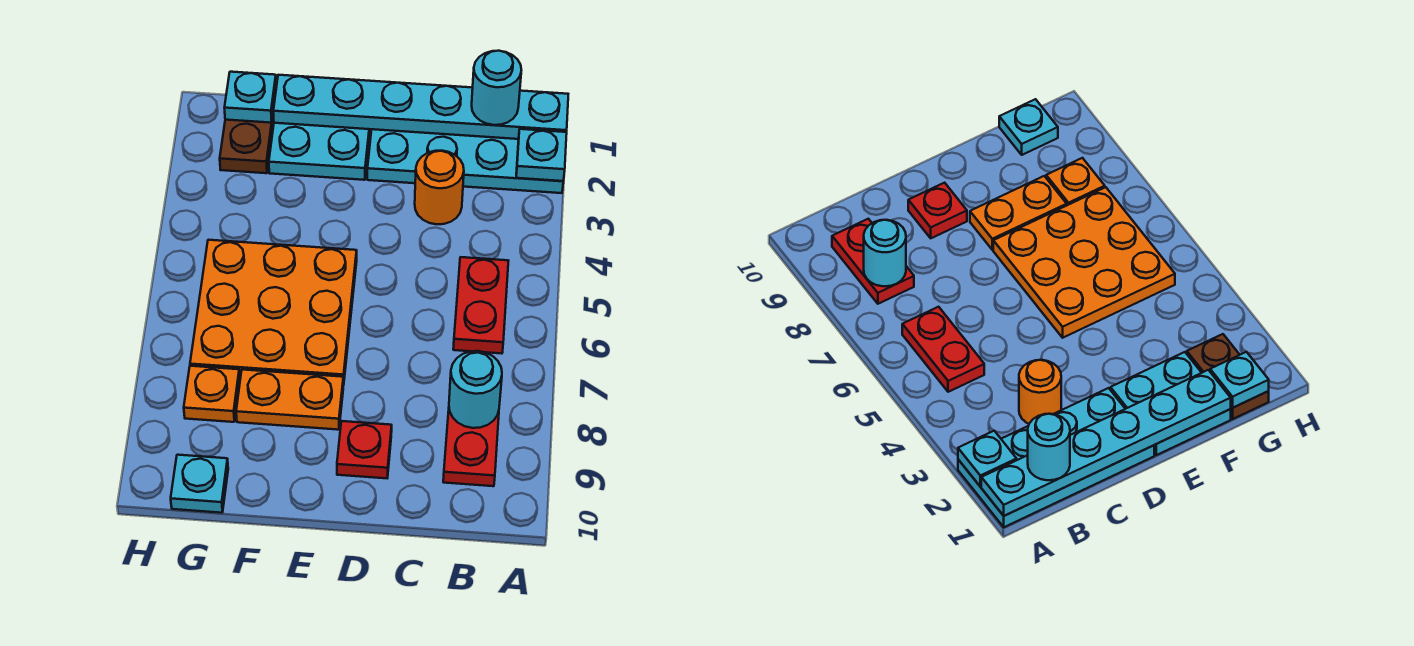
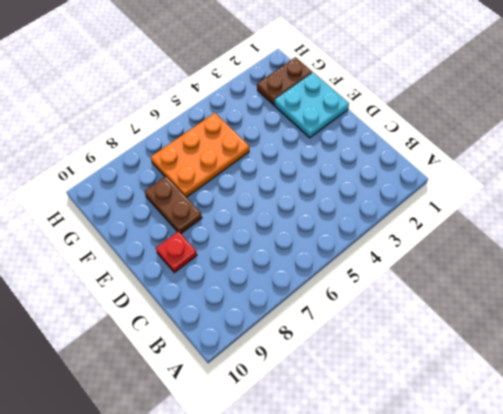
brown plate E8:F8 level 1 -> orange plate E8:F8 level 1
orange plate F5:G7 level 1 -> orange plate E5:G7 level 1
none -> cyan plate A1:D2 level 1
none -> red plate B5:B6 level 1
none -> red plate B8:B9 level 1

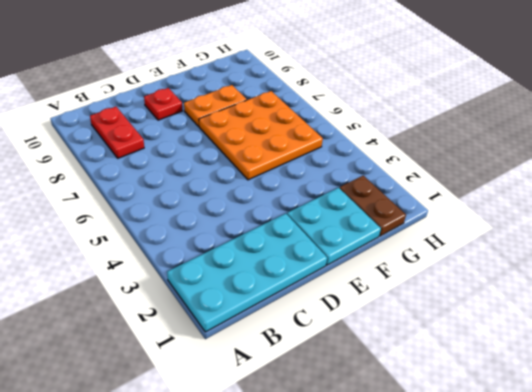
none -> red plate B5:B6 level 1
none -> orange round brick C3 level 1
none -> orange plate G8 level 1

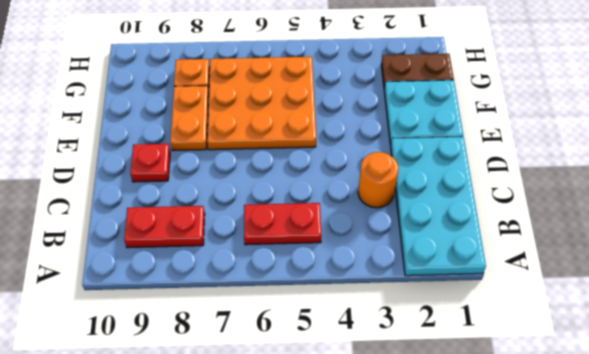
none -> cyan plate G10 level 1
none -> cyan plate A1:F1 level 2
none -> cyan plate A2 level 2

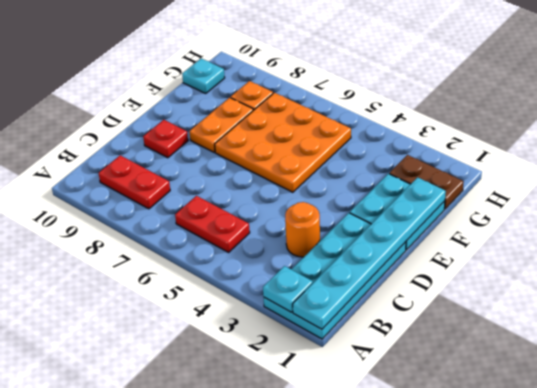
none -> cyan round brick B8 level 2
none -> cyan plate G1 level 2
none -> cyan round brick B1 level 3

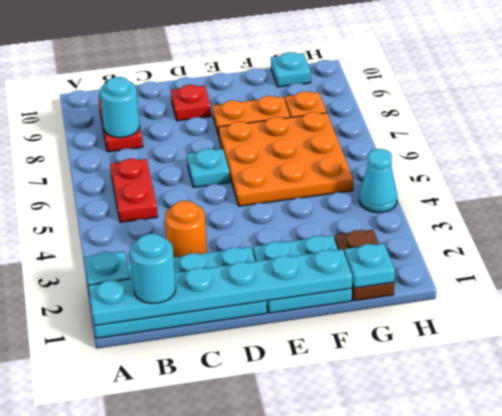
cyan plate D6 level 1 -> none
cyan cone H4 level 1 -> none

